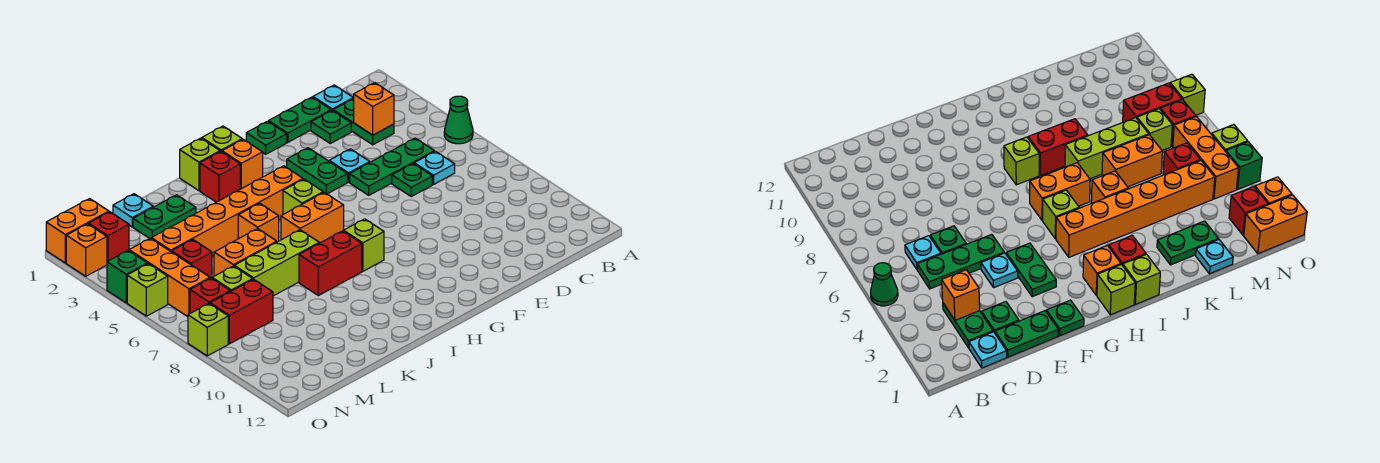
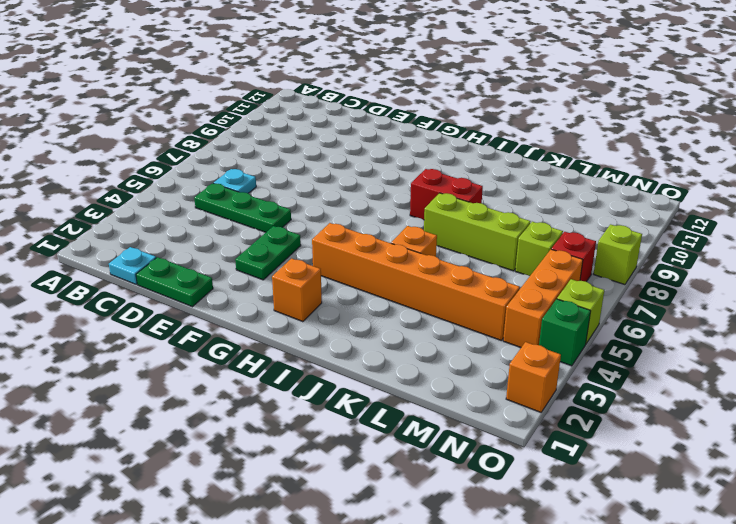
none -> green cone A5 level 1
none -> green plate C2:C3 level 1
none -> green plate D2 level 1
none -> green plate D6 level 1

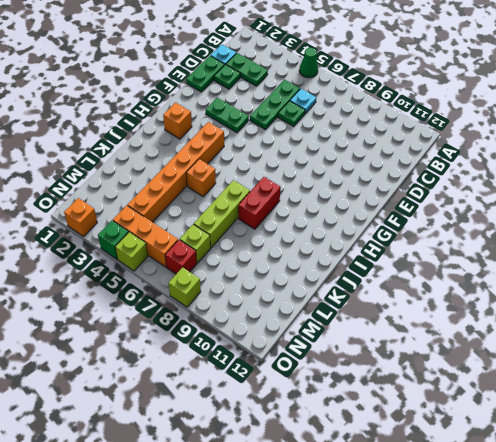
none -> cyan plate E4 level 1
none -> green plate F1 level 1
none -> lime brick H1 level 1
none -> lime brick H5 level 1

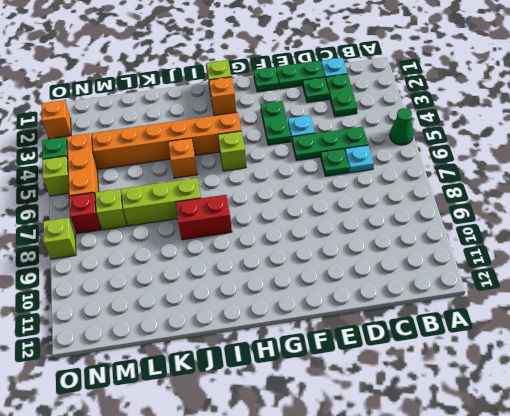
none -> orange brick H6:I6 level 1
none -> lime brick H8 level 1
none -> lime brick I1 level 1
none -> red brick I2 level 1

